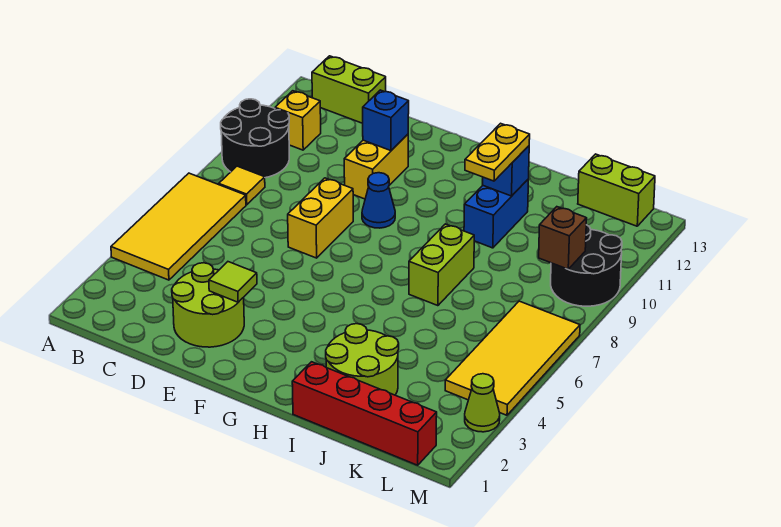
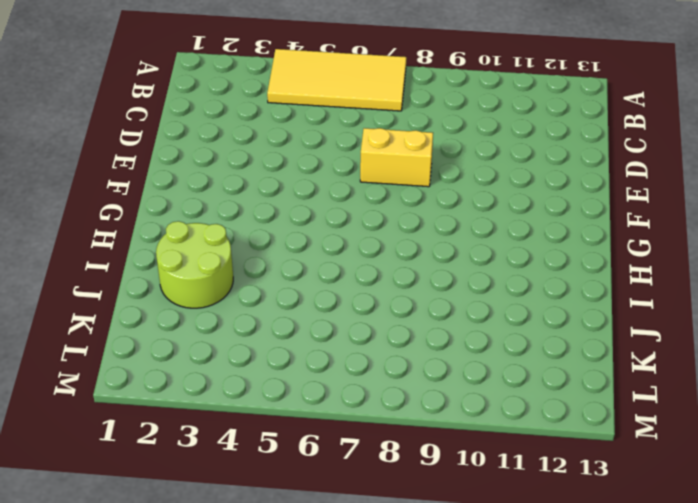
none -> black round brick A9:B10 level 1
none -> yellow tile B8 level 1
none -> yellow brick B11 level 1

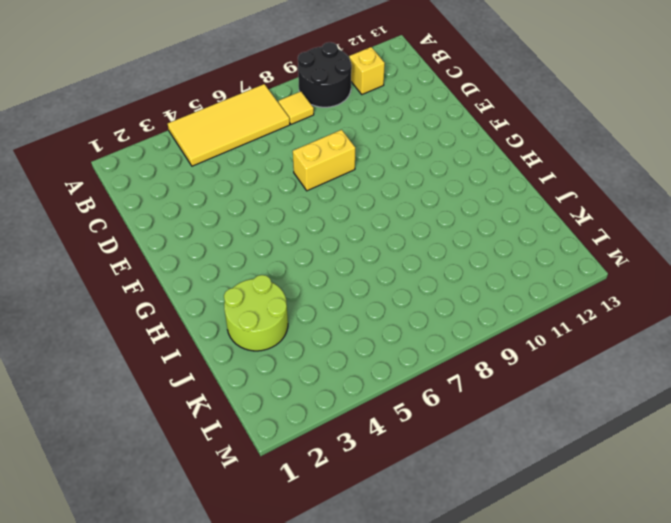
none -> lime brick B13:C13 level 1
none -> lime round brick D2:E3 level 1
none -> yellow brick E10:E11 level 1

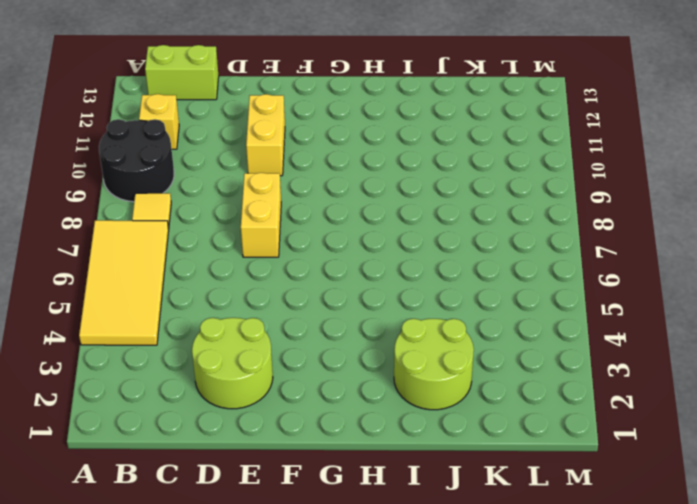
none -> blue cone F9 level 1
none -> red brick I1:L1 level 1
none -> lime brick I7:I8 level 1

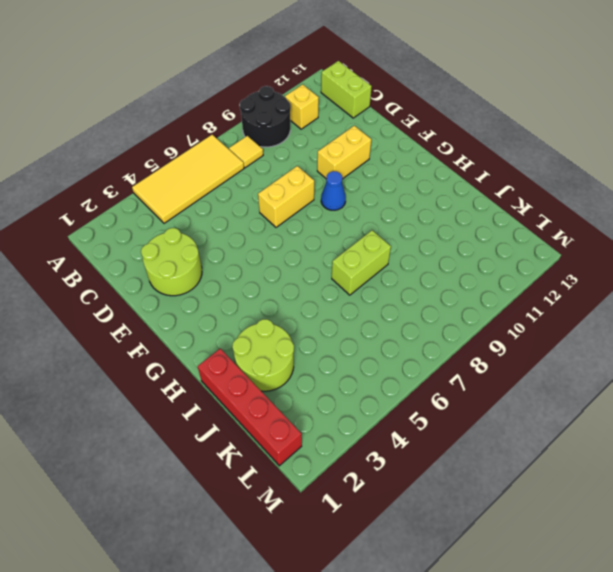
none -> blue brick I10:I11 level 1
none -> lime brick K13:L13 level 1
none -> yellow tile L4:M7 level 1

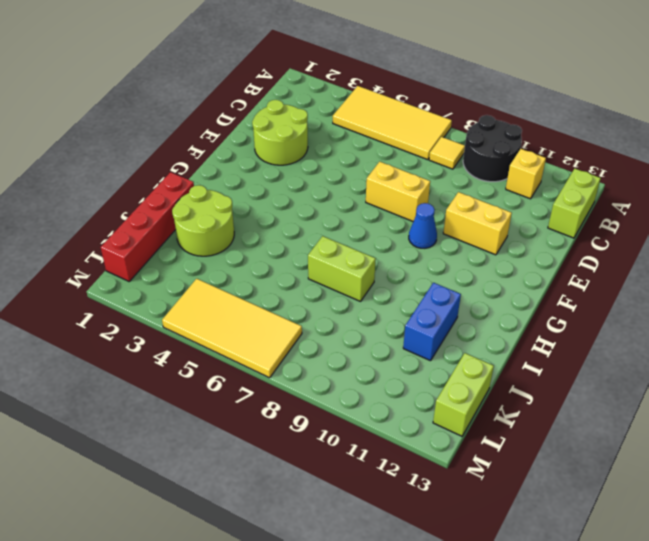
blue brick I11:J11 level 1 -> blue brick I10:I11 level 1
none -> black round brick L9:M10 level 1
none -> lime cone M3 level 1
none -> lime tile E3 level 2

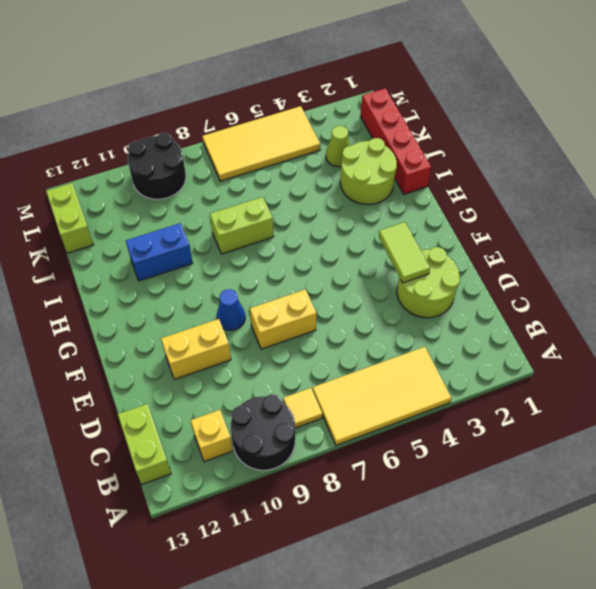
lime tile E3:F3 level 2 -> lime tile E3 level 2
lime cone K3 level 1 -> lime cone M3 level 1
none -> blue brick E11 level 2
none -> blue brick I11 level 2
none -> brown brick L9 level 2

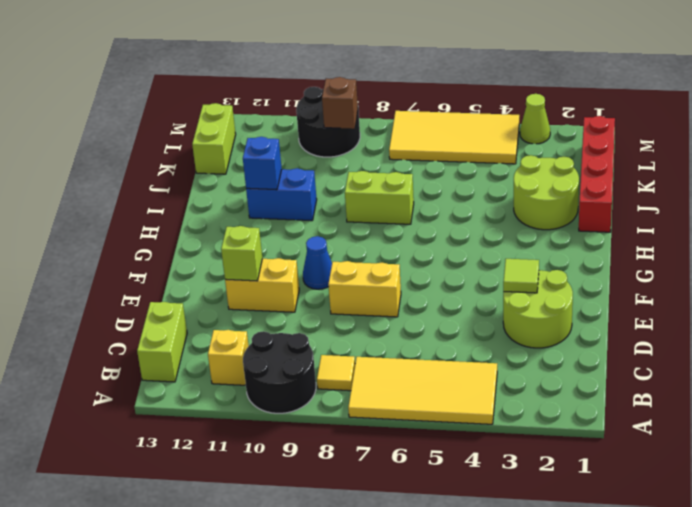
lime brick E11 level 2 -> blue brick E11 level 2
none -> yellow plate I10:I11 level 3

